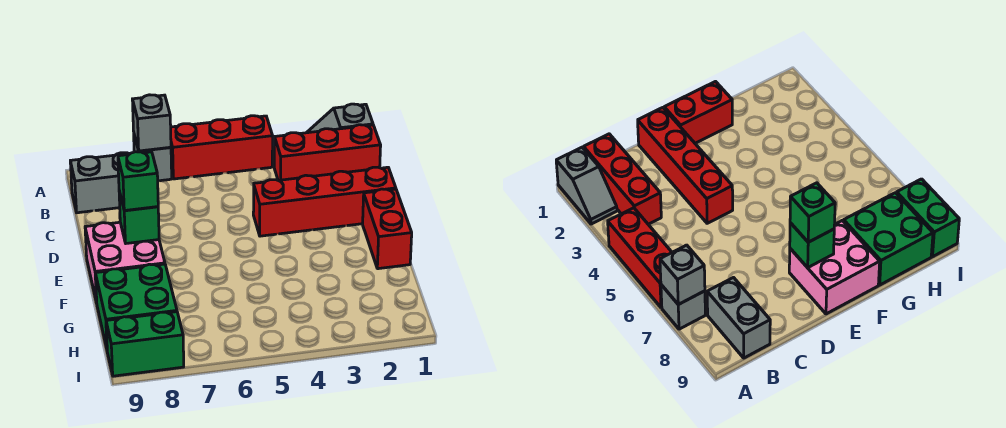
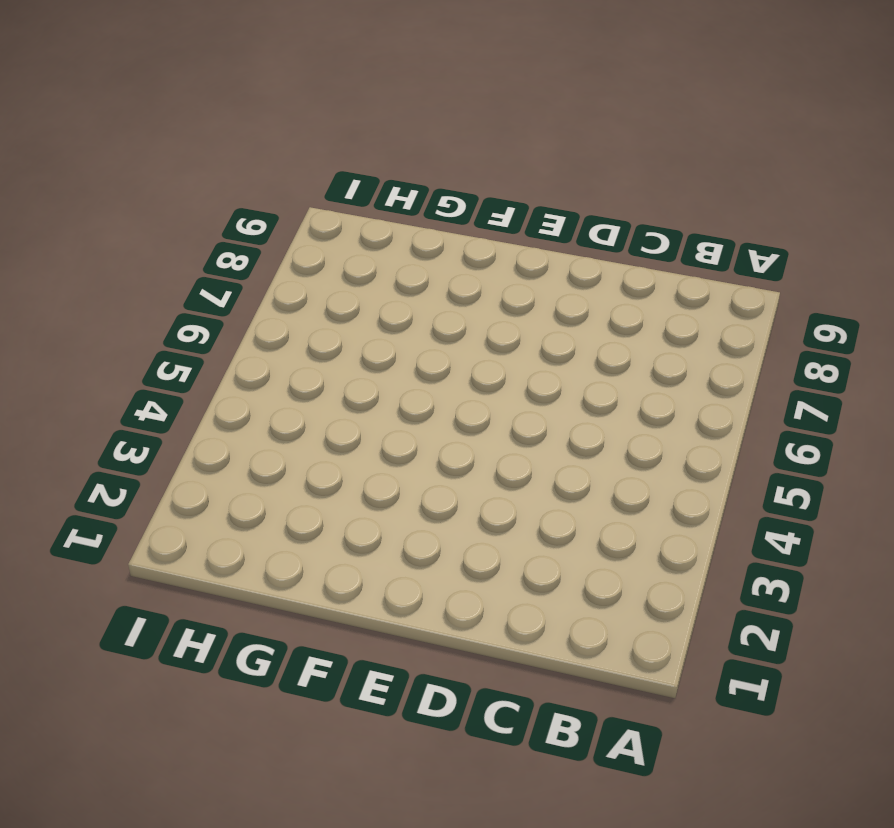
none -> grey slope A1:A2 level 1 top 1
none -> red brick A4:A6 level 1
none -> grey brick A7 level 1

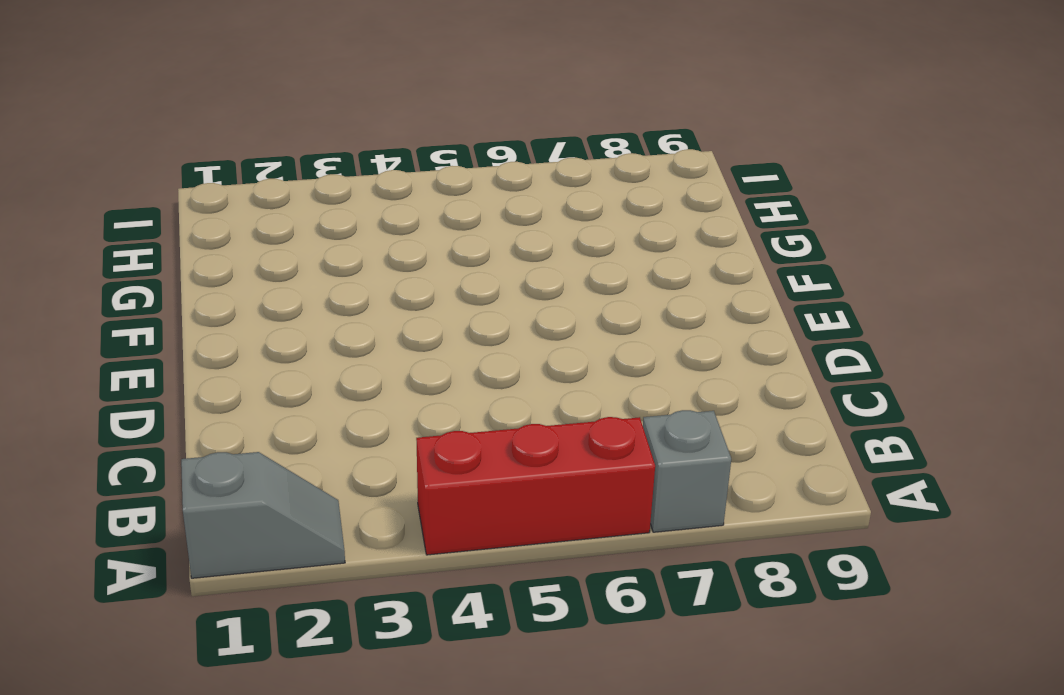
none -> red brick B1:B3 level 1
none -> grey brick B8:B9 level 1
none -> red brick D1:D4 level 1

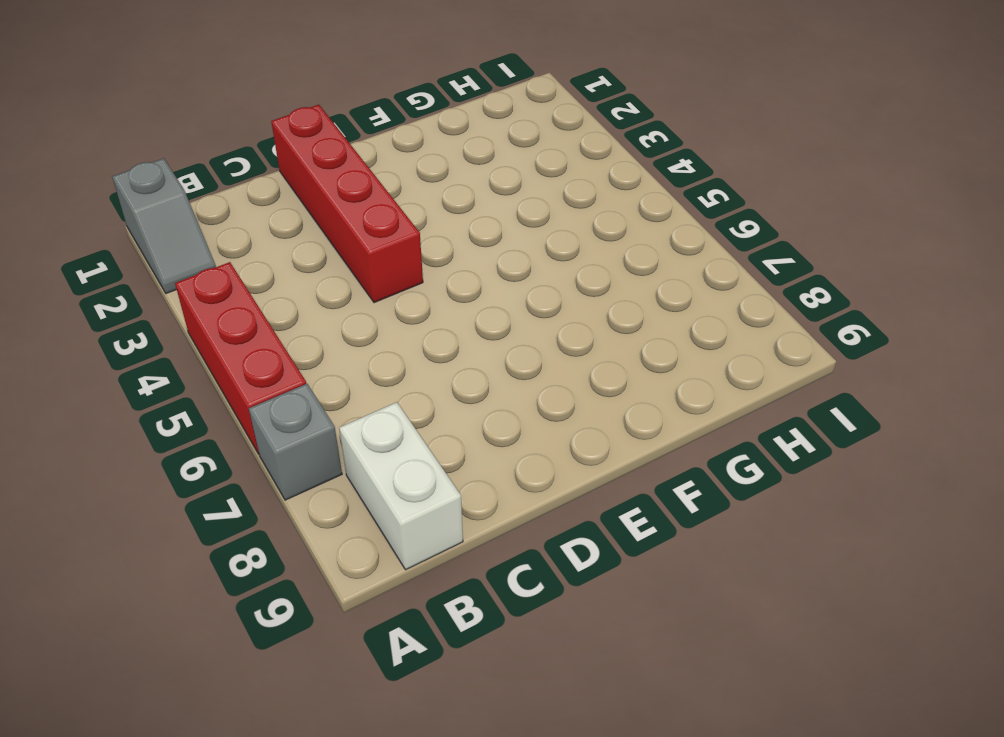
white brick B8:B9 level 1 -> grey brick B8:B9 level 1
none -> red brick B1:B3 level 1
none -> red brick E1:F1 level 1
none -> pink brick E8:F9 level 1

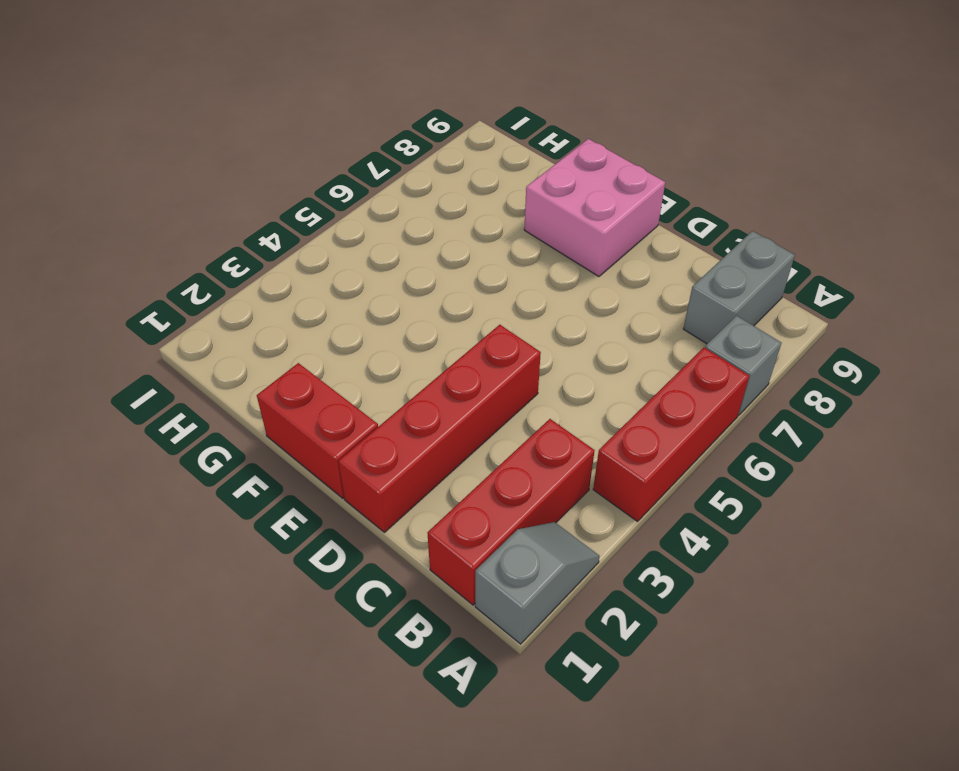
none -> green brick G8:H9 level 1
none -> green brick I8:I9 level 1
none -> grey brick A7 level 2

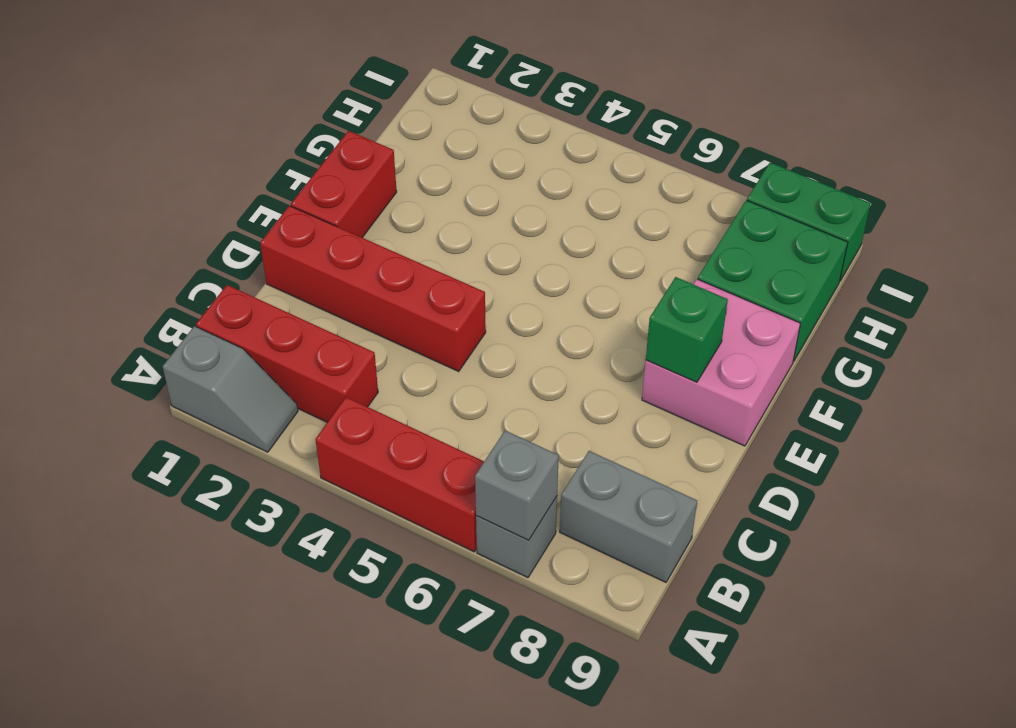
none -> green brick E8 level 3

